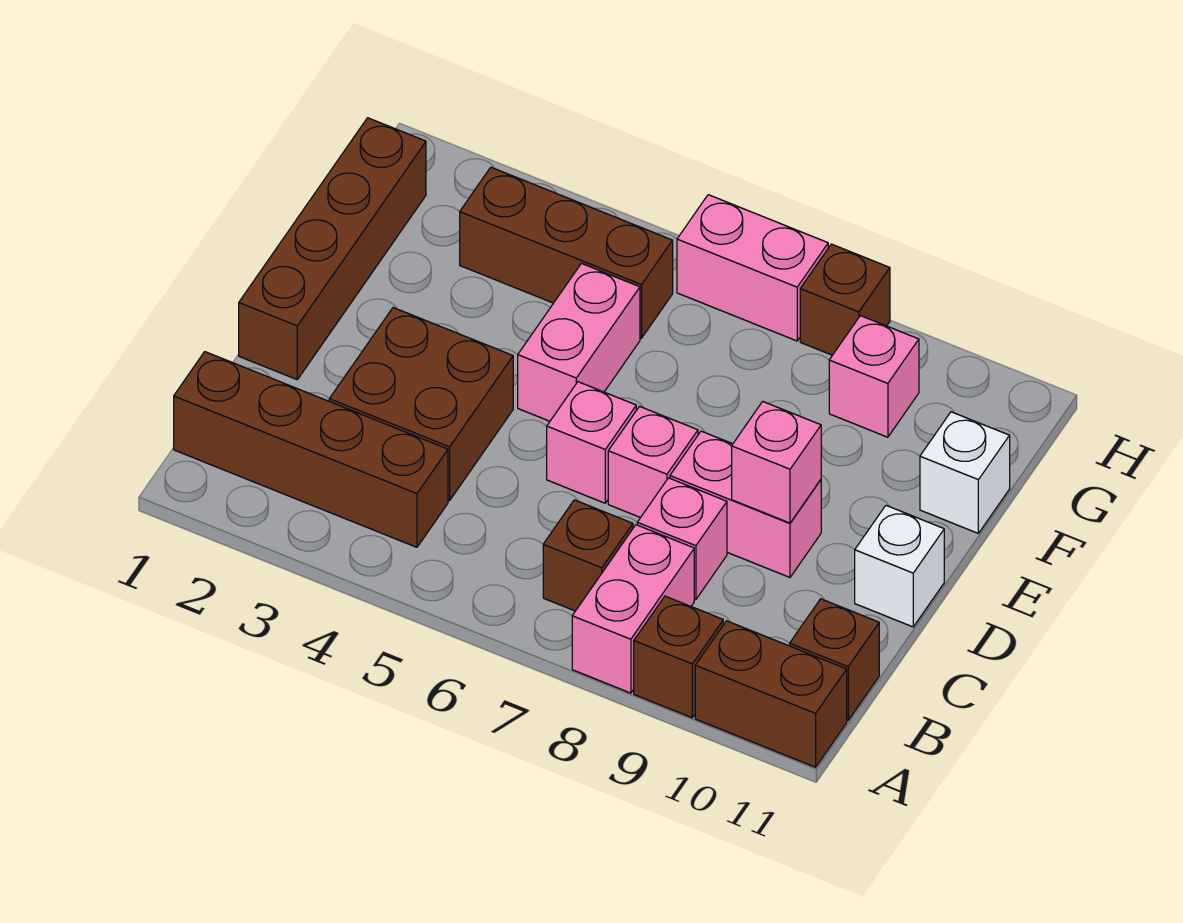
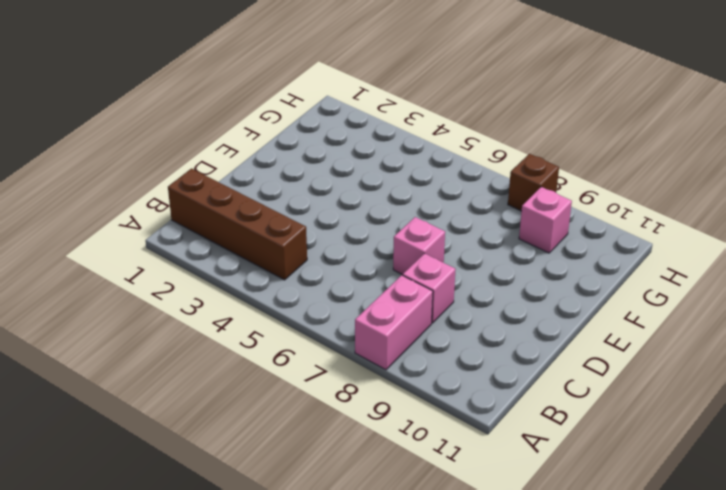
none -> brown brick A9 level 1
none -> brown brick A10:A11 level 1
none -> brown brick B7 level 1

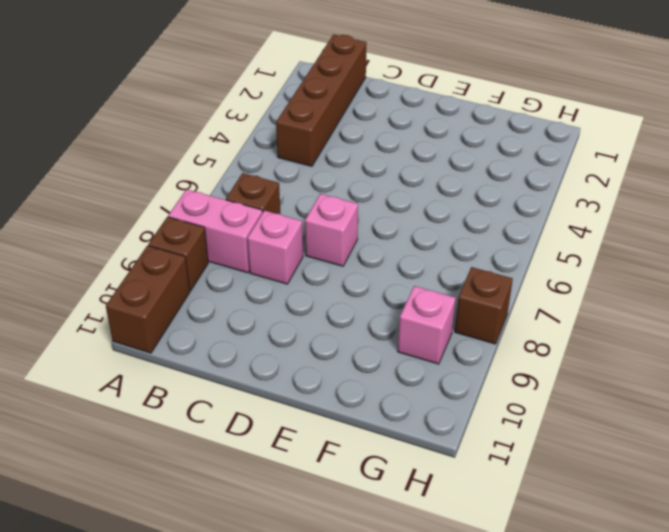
none -> brown brick B11 level 1
none -> brown brick C3:D4 level 1
none -> brown brick D1:G1 level 1

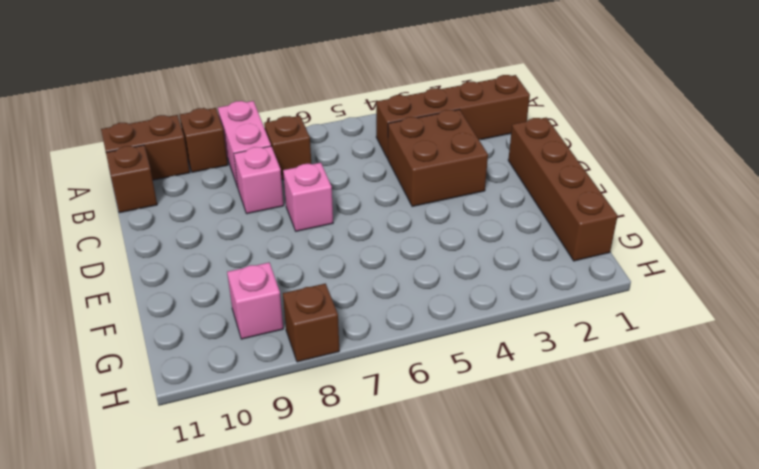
none -> pink brick D6 level 1
none -> pink brick D8:D9 level 1
none -> white brick D11 level 1

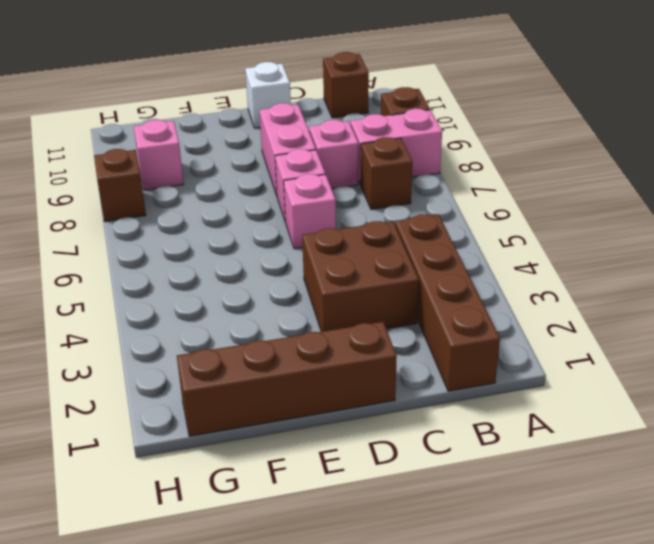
none -> brown brick A10:A11 level 1
none -> pink brick E5:F5 level 1
none -> white brick F11 level 1

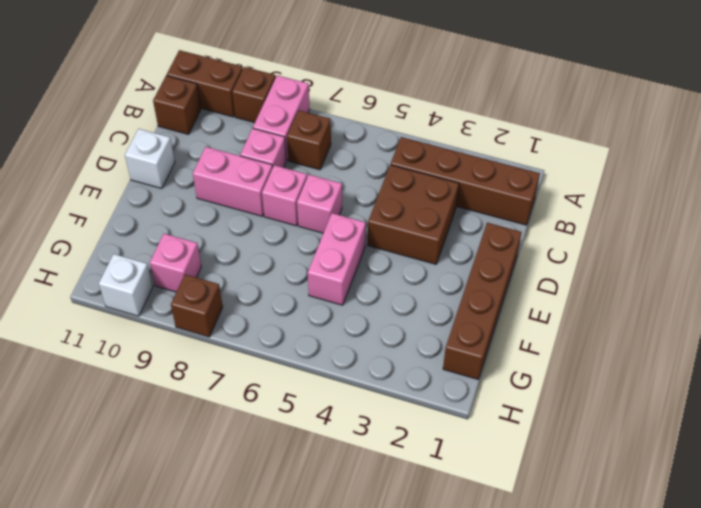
white brick H10 level 1 -> white brick F11 level 1
none -> brown brick G3:G5 level 1
none -> pink brick H6:H7 level 1
none -> pink brick D9 level 2

